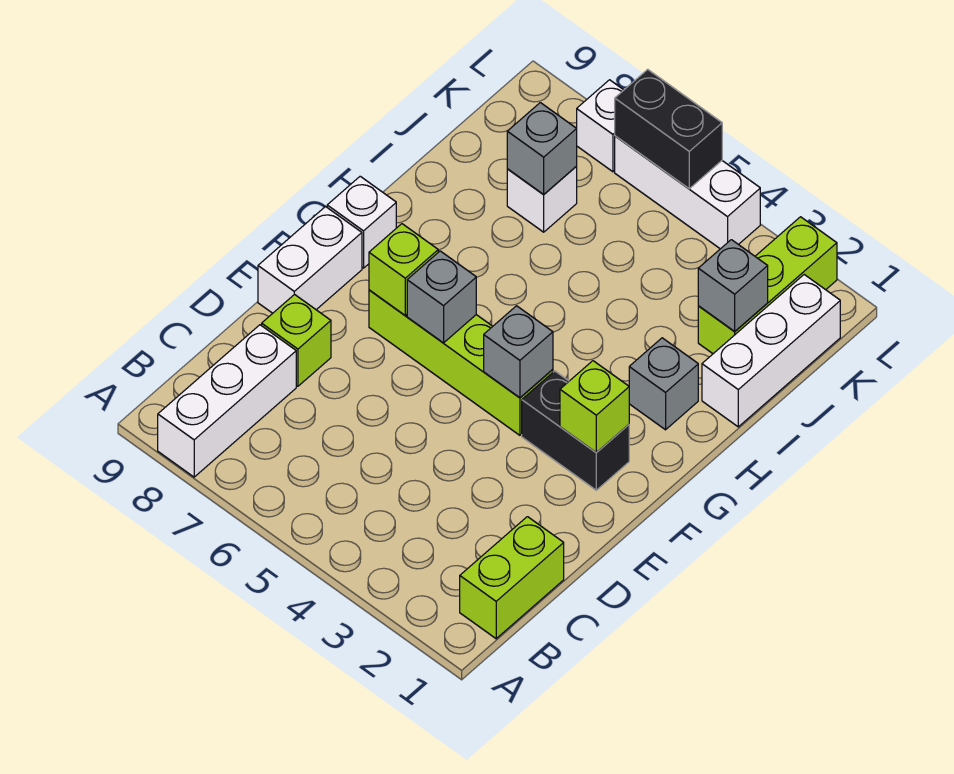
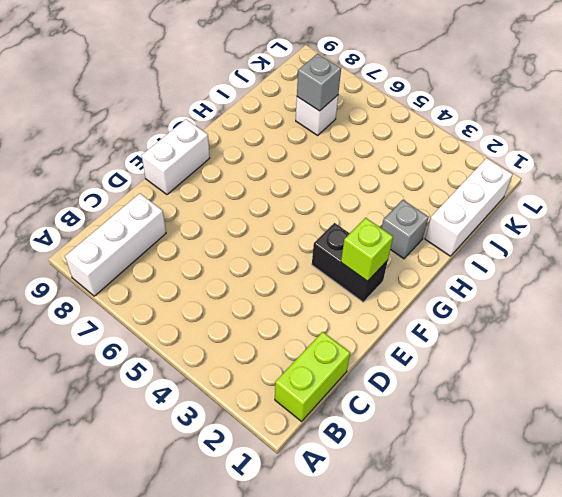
none -> lime brick D8 level 1
none -> lime brick F4:F7 level 1
none -> white brick G9 level 1

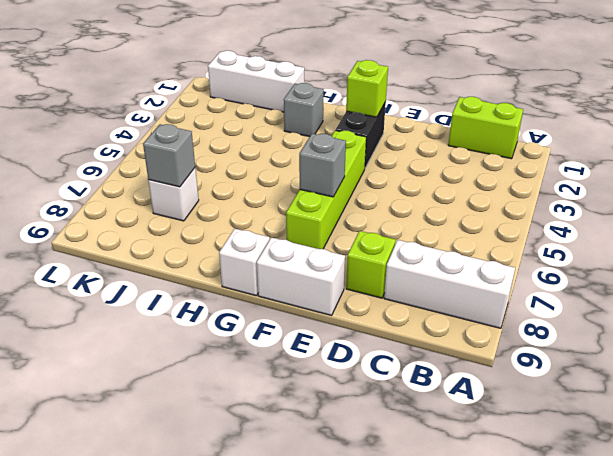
none -> lime brick J2:L2 level 1
none -> white brick L4:L6 level 1
none -> white brick L7 level 1

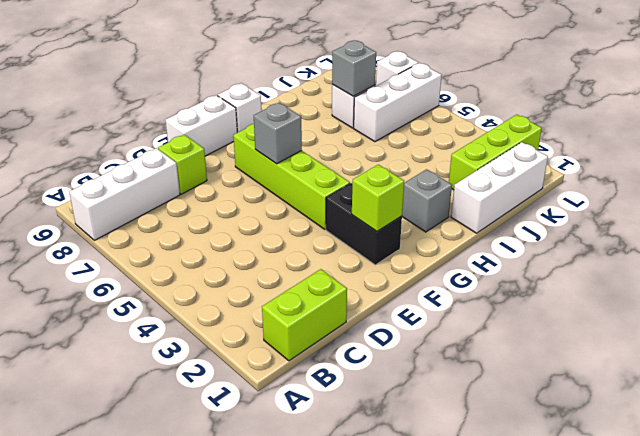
white brick J6:L6 level 1 -> white brick L4:L6 level 1
none -> grey brick F4 level 2
none -> lime brick F7 level 2
none -> grey brick J2 level 2

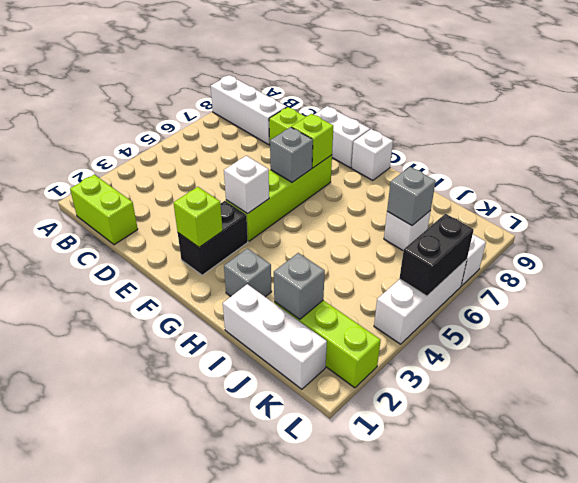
white brick F4 level 2 -> grey brick F4 level 2

